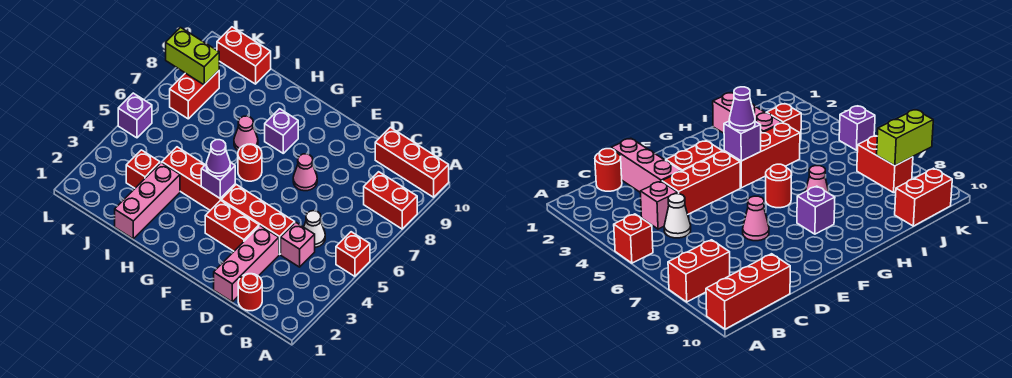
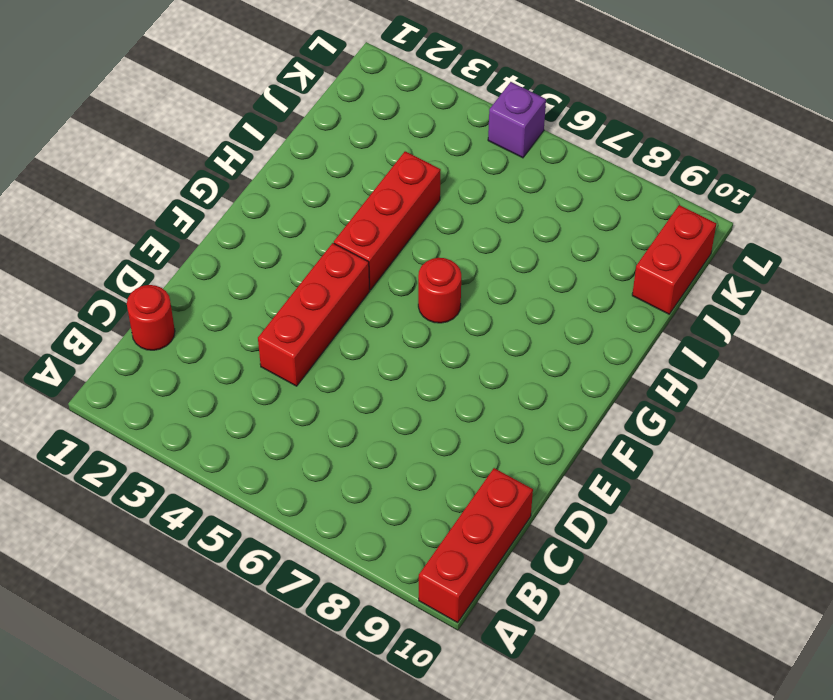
none -> red brick A5 level 1
none -> red brick A8:B8 level 1
none -> pink brick C4 level 1

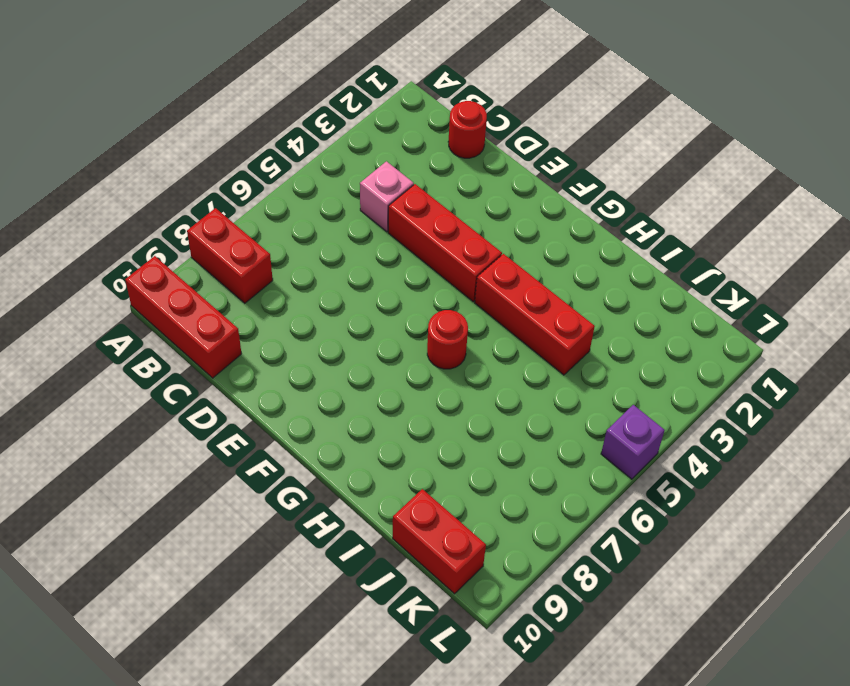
none -> red brick A5 level 1
none -> white cone C5 level 1
none -> pink brick D1:D3 level 1

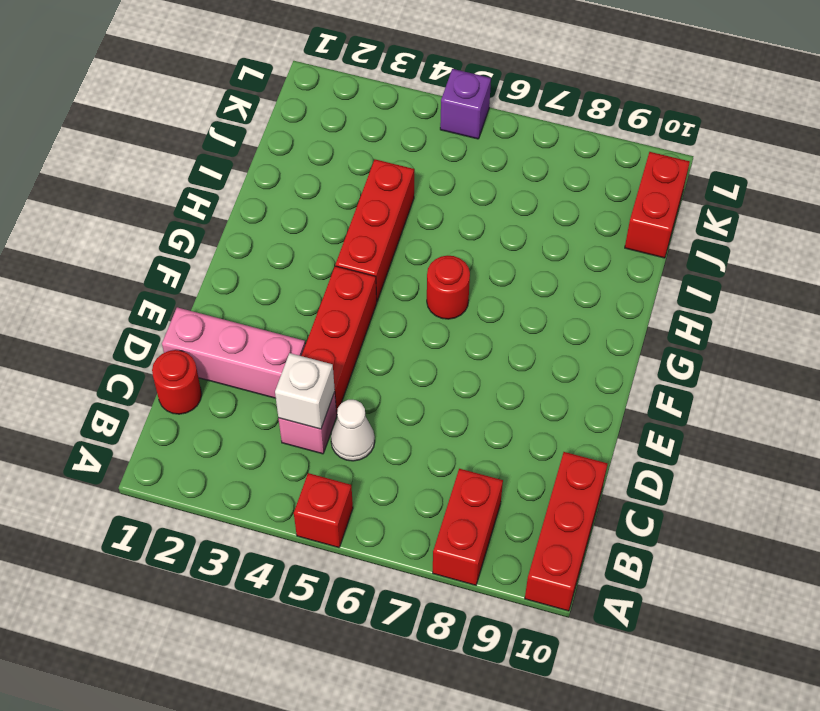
white brick C4 level 2 -> none
none -> red brick E3:F3 level 1
none -> pink cone E7 level 1
none -> purple brick G8 level 1

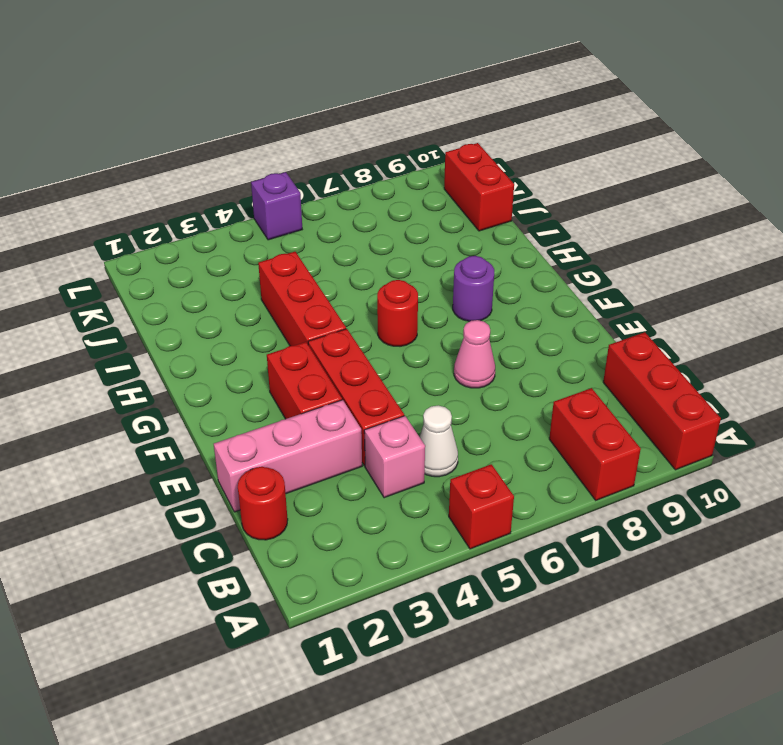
purple round brick G8 level 1 -> purple brick G8 level 1
none -> pink cone H7 level 1
none -> pink brick I1:I3 level 1
none -> red brick J3 level 1

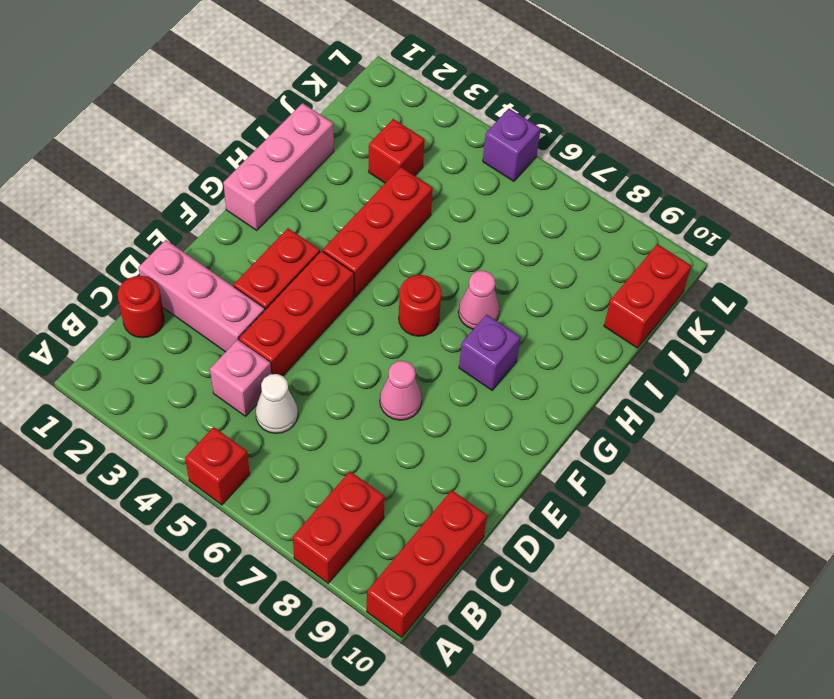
pink brick G1:I1 level 1 -> pink brick I1:I3 level 1
none -> red brick K7:K8 level 1
none -> purple brick G4 level 2
none -> lime brick K8:L8 level 2

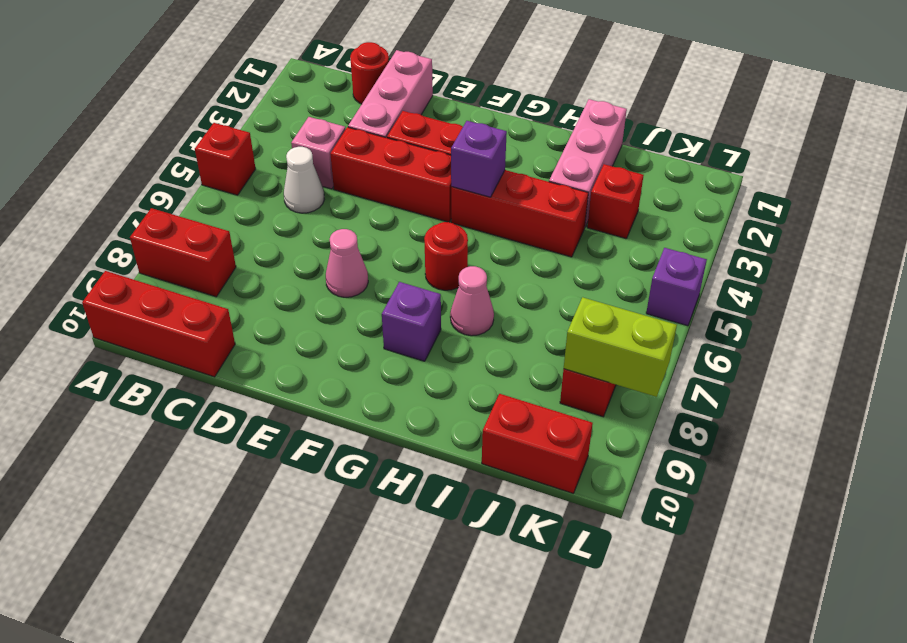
none -> purple cone G4 level 3

